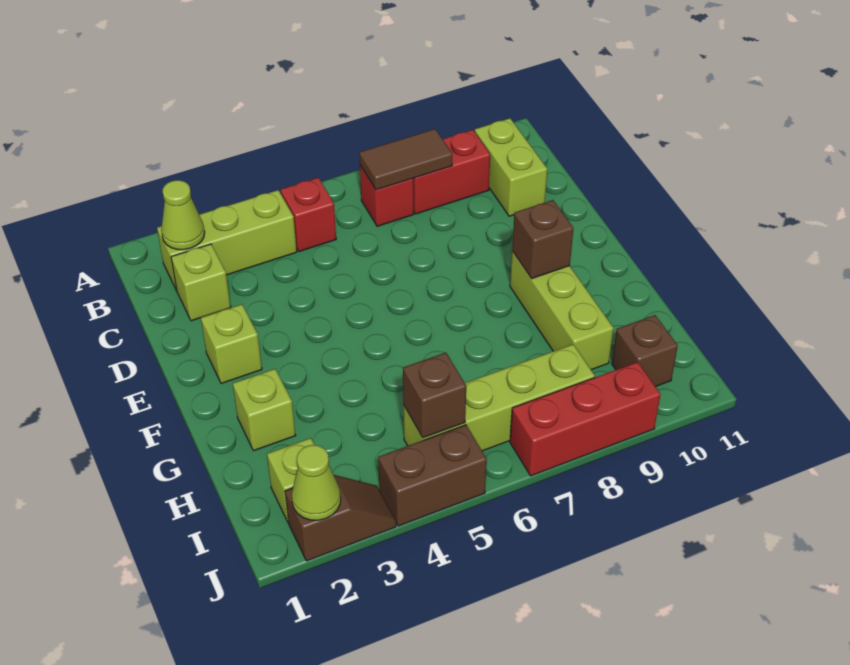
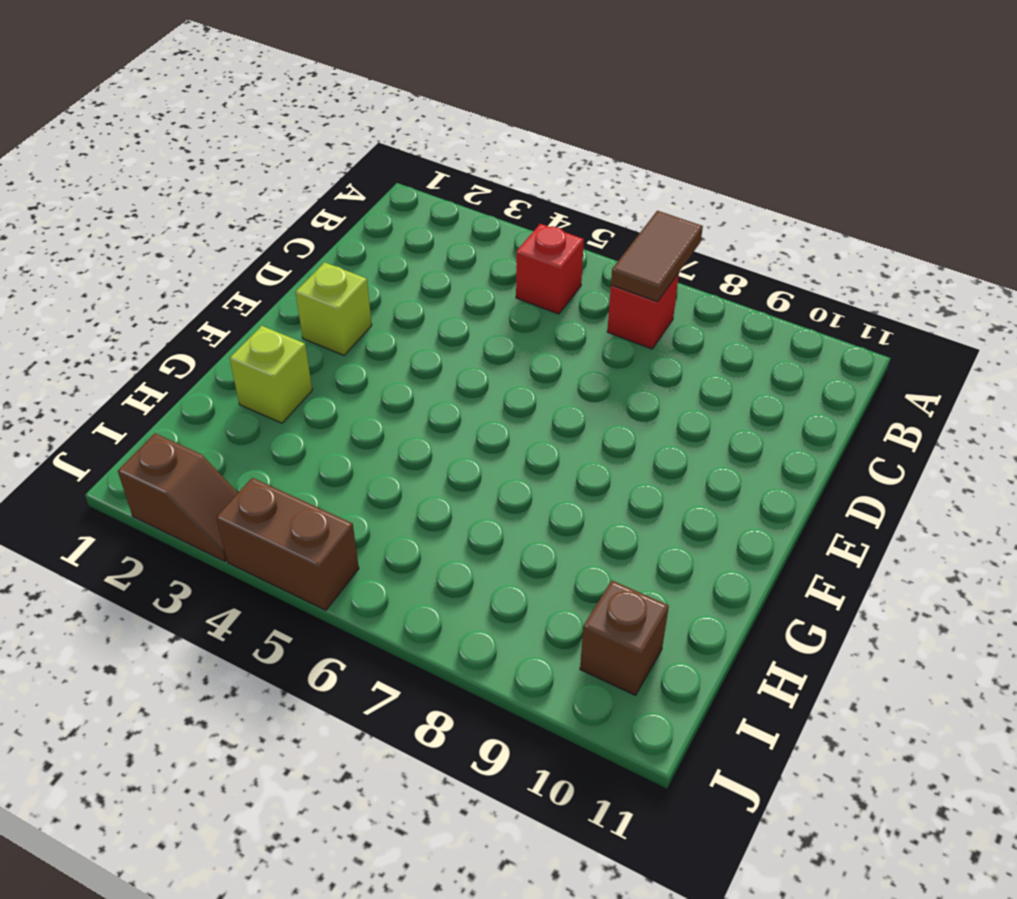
brown tile A7:B7 level 2 -> brown tile B7:B8 level 2
none -> lime brick B2:B4 level 1
none -> red brick B8:B9 level 1
none -> lime brick B10:C10 level 1

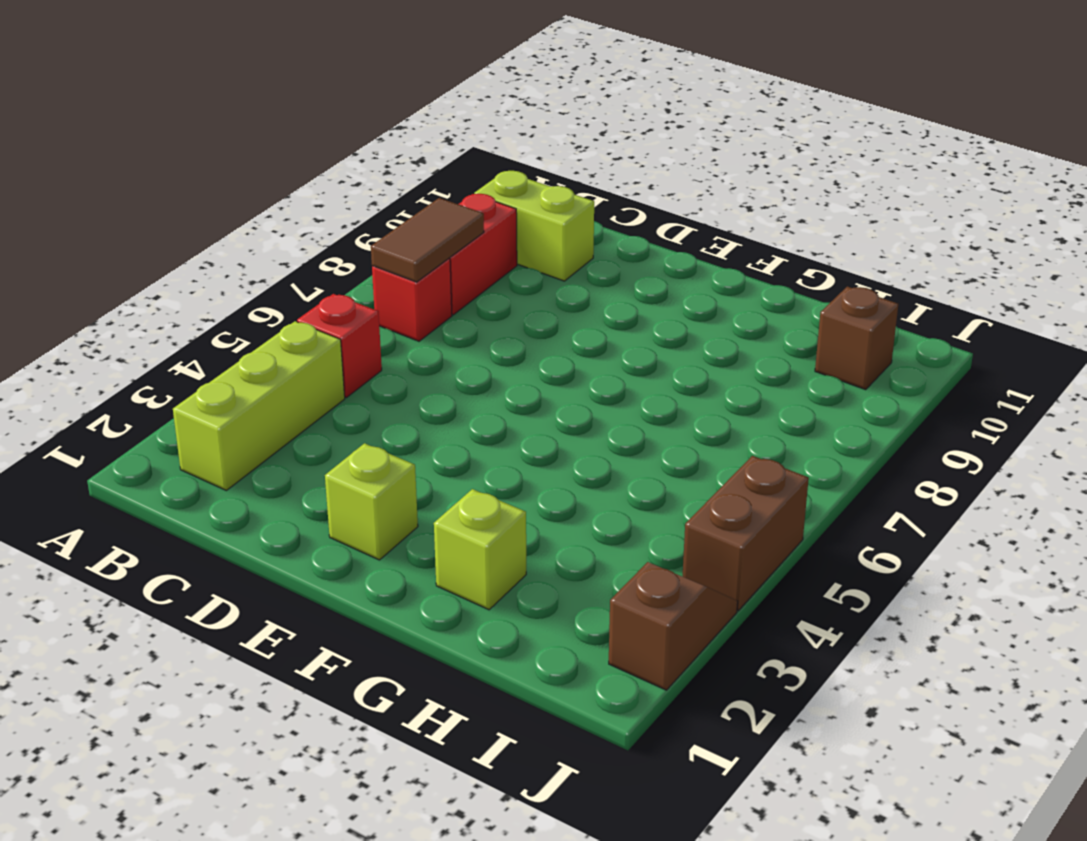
none -> lime brick C2 level 1
none -> lime brick F9:H9 level 1
none -> lime brick I2 level 1

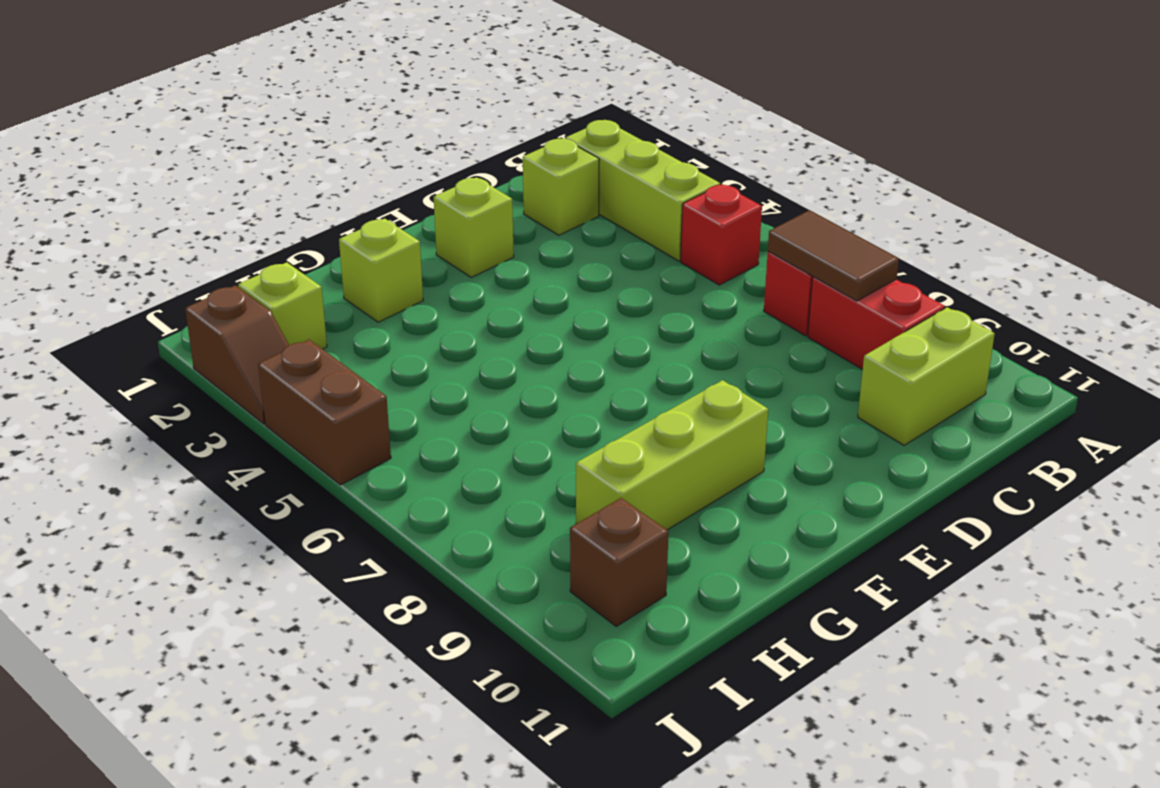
none -> lime brick I5:I8 level 1
none -> red brick J7:J9 level 1
none -> lime cone B2 level 2

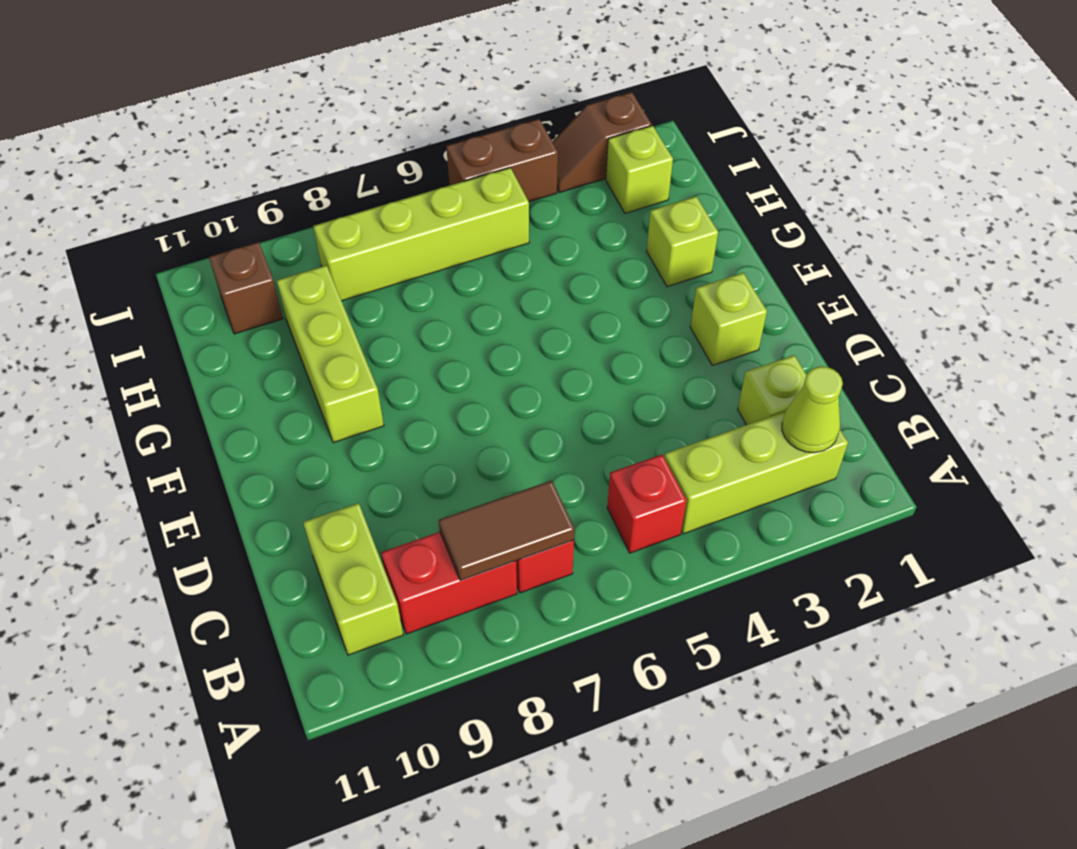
none -> red brick J7:J9 level 1
none -> brown brick F9 level 2
none -> brown brick I5 level 2

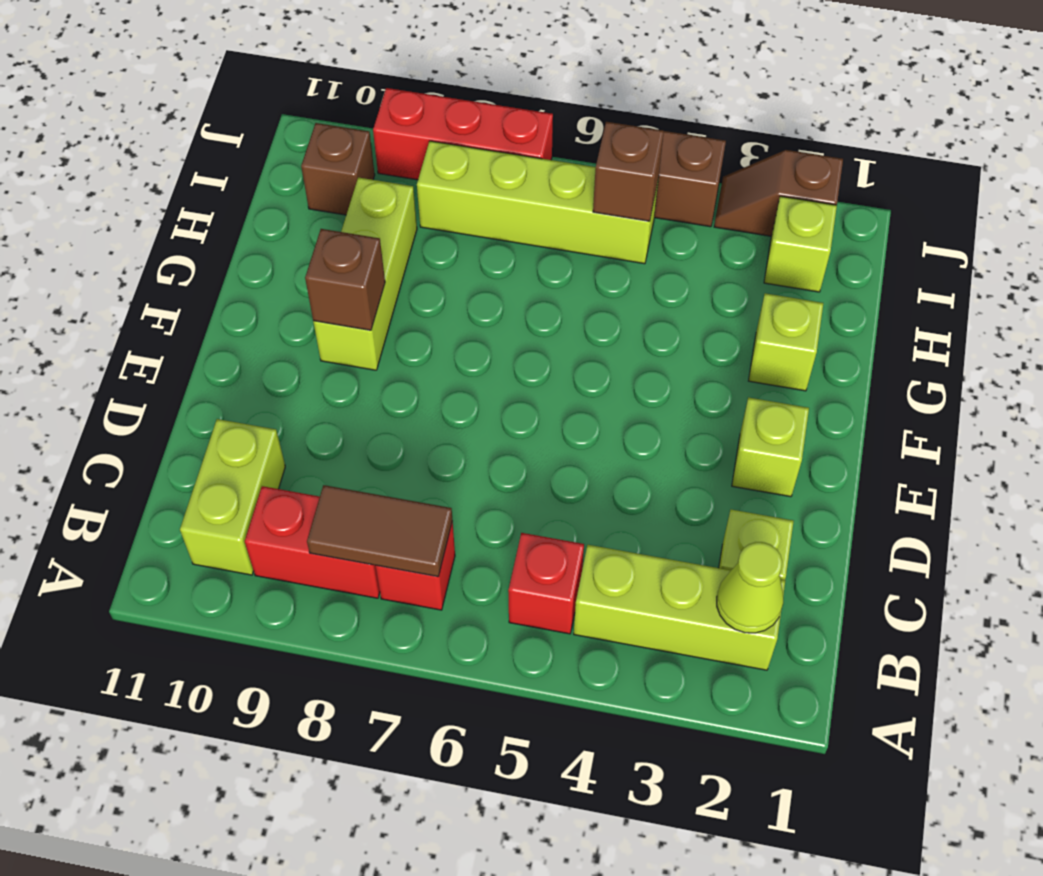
none -> lime cone J2 level 2

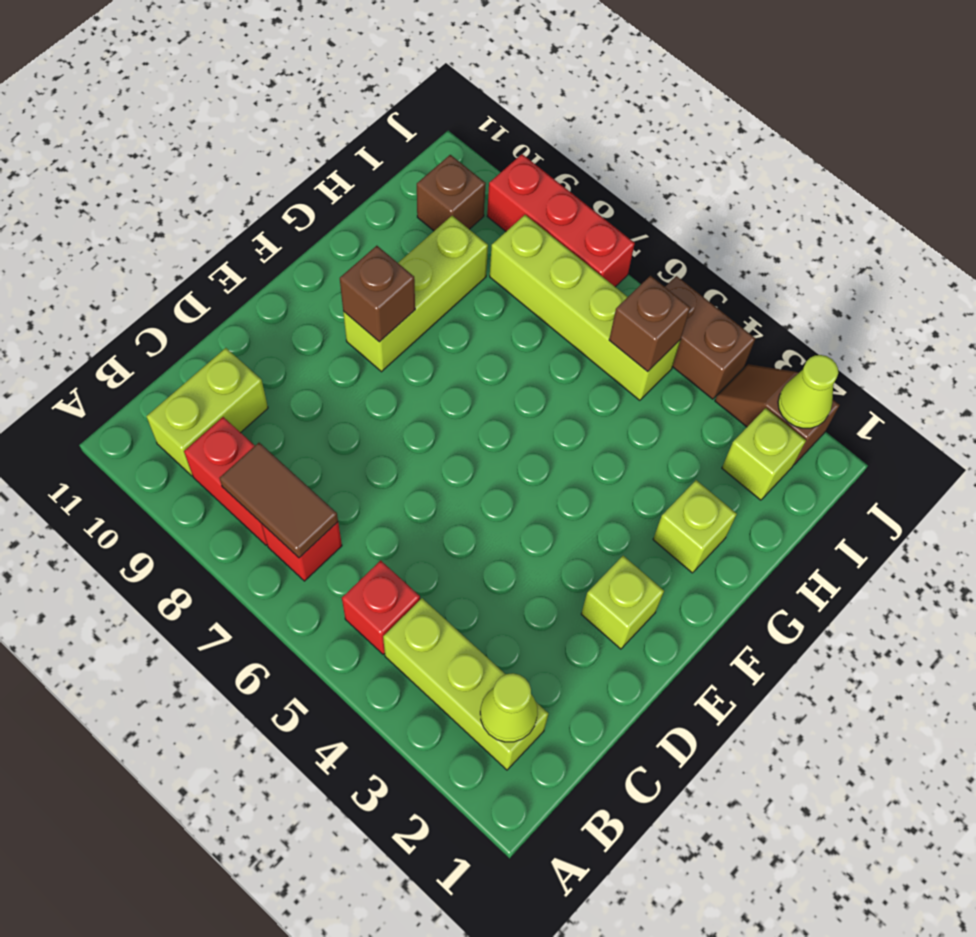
none -> lime brick C2 level 1

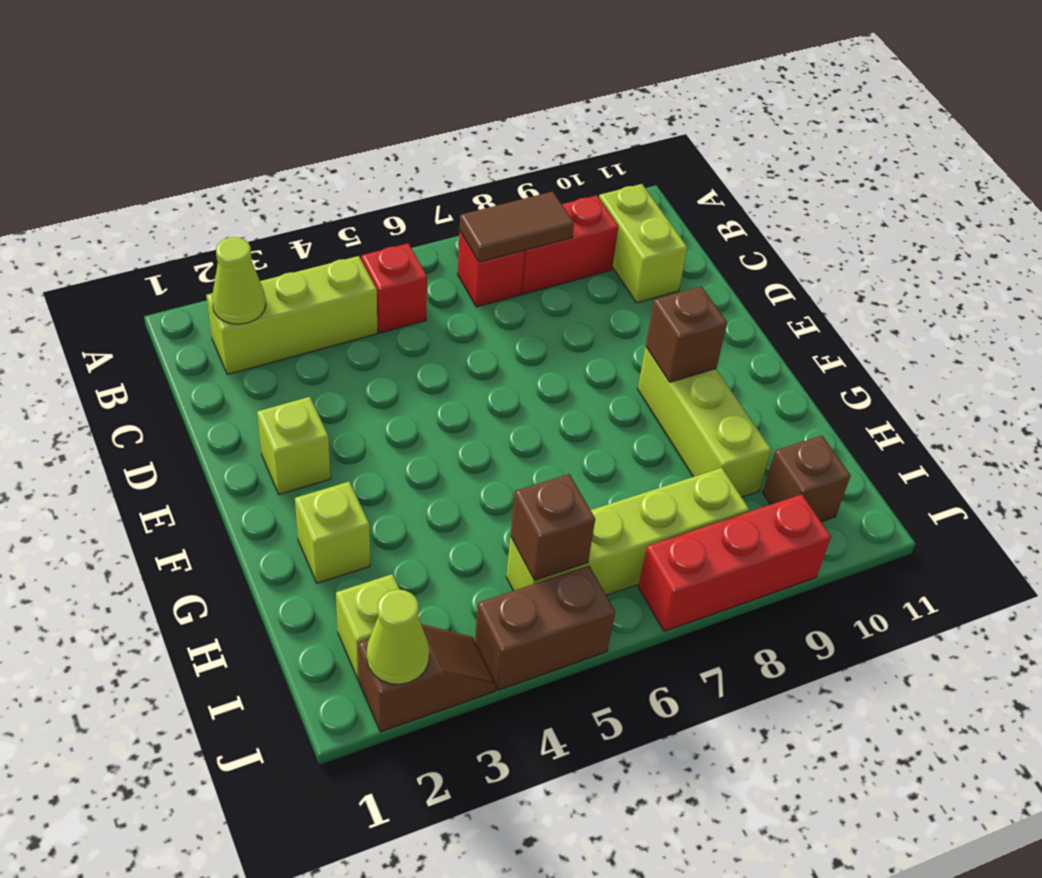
none -> lime brick C2 level 1

